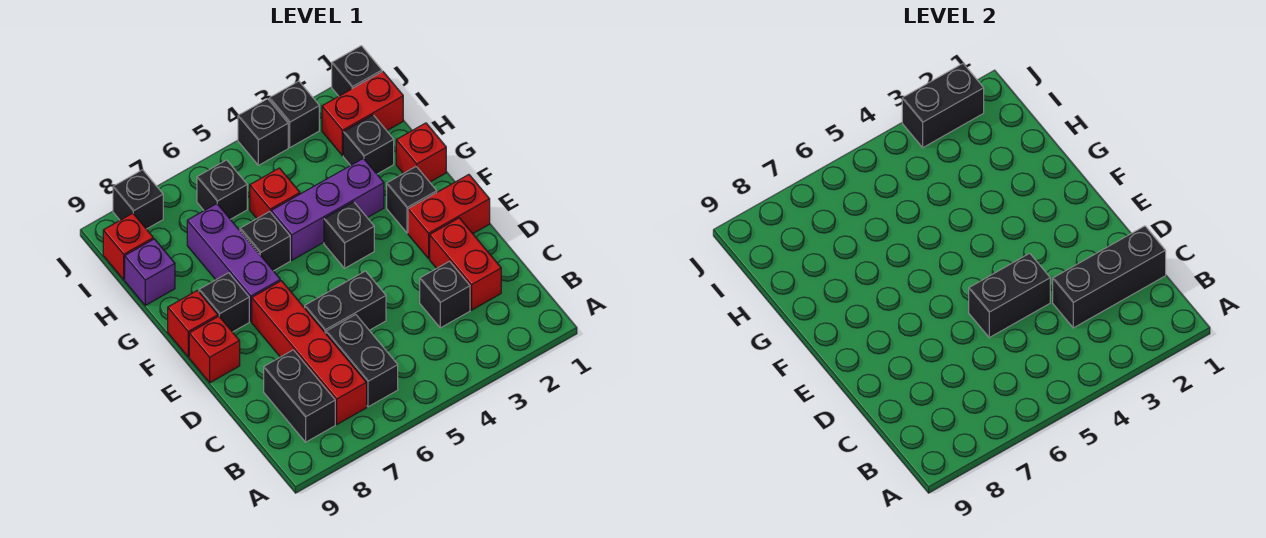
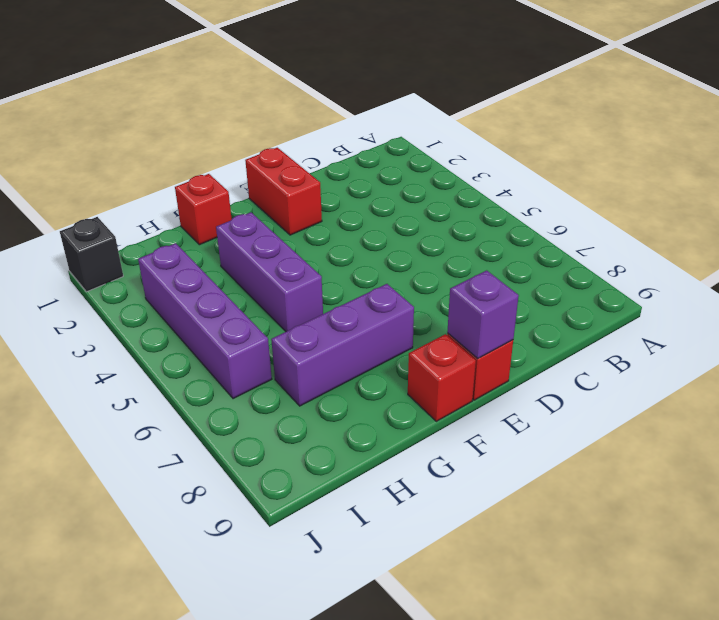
purple brick E9 level 2 -> purple brick H9 level 1
purple brick I3:I6 level 1 -> black brick I6 level 1
none -> black brick B6:C6 level 1
none -> red brick B7:E7 level 1
none -> black brick B8:C8 level 1

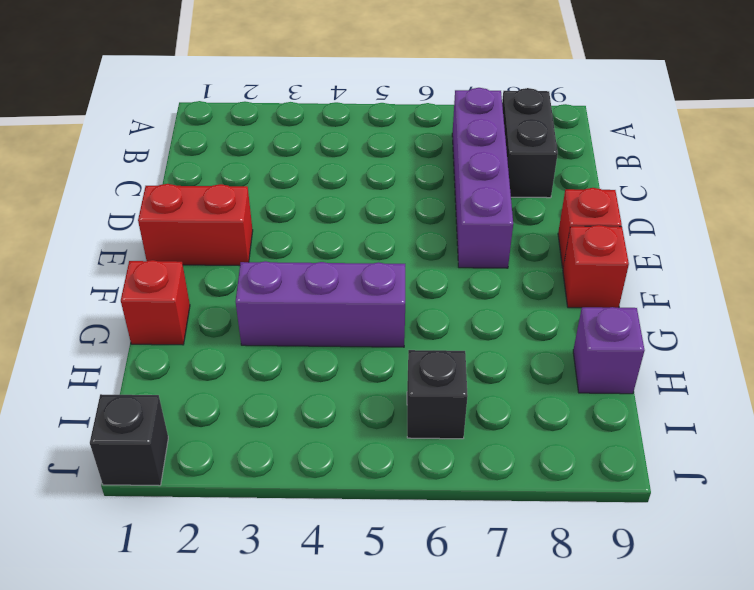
purple brick B7:E7 level 1 -> red brick B7:E7 level 1
none -> black brick B6:C6 level 1
none -> red brick C2:D2 level 1
none -> black brick C3 level 1

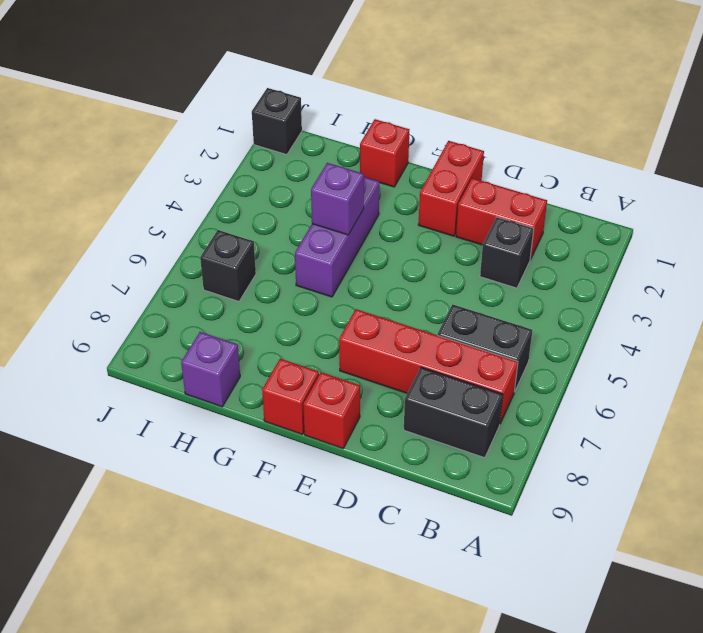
purple brick G4 level 2 -> none
none -> black brick D5:D6 level 1
none -> black brick F2 level 1
none -> black brick F4 level 1

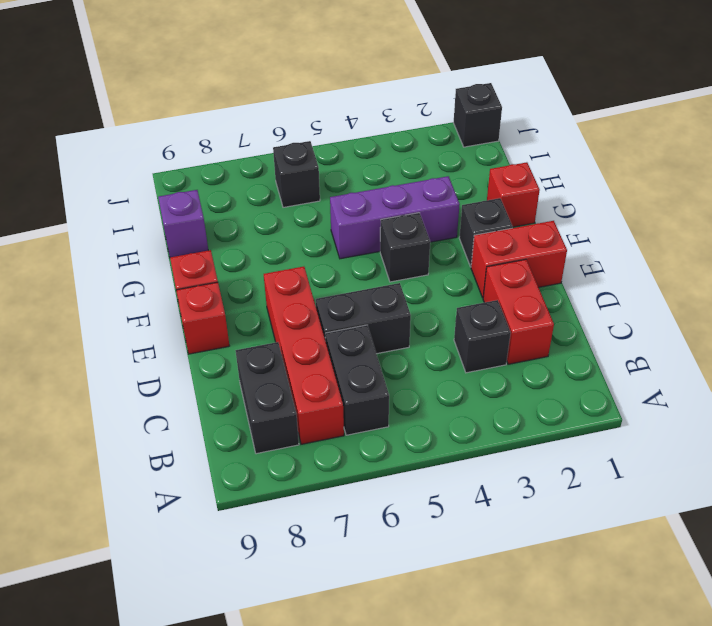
none -> purple brick F7:H7 level 1
none -> black brick F8 level 1
none -> black brick G6 level 1

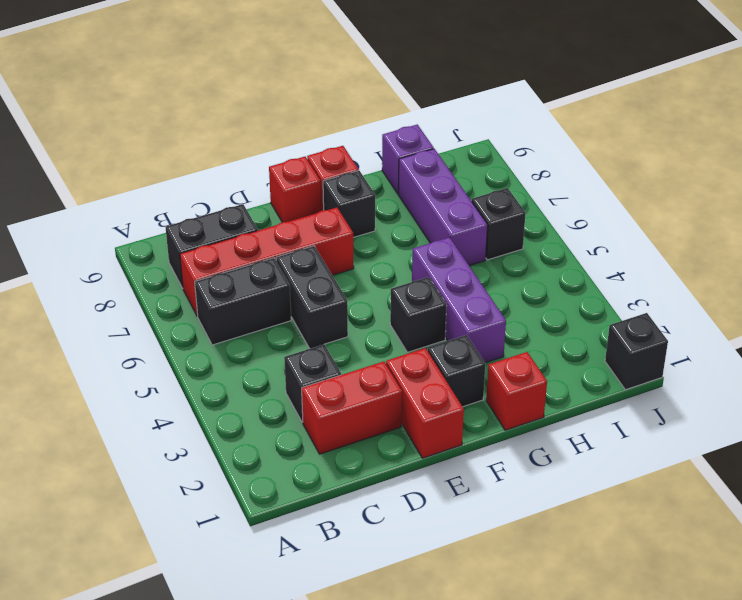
purple brick H6:H8 level 1 -> purple brick F7:H7 level 1
none -> black brick G6 level 1
none -> black brick H2 level 1
none -> red brick H5 level 1

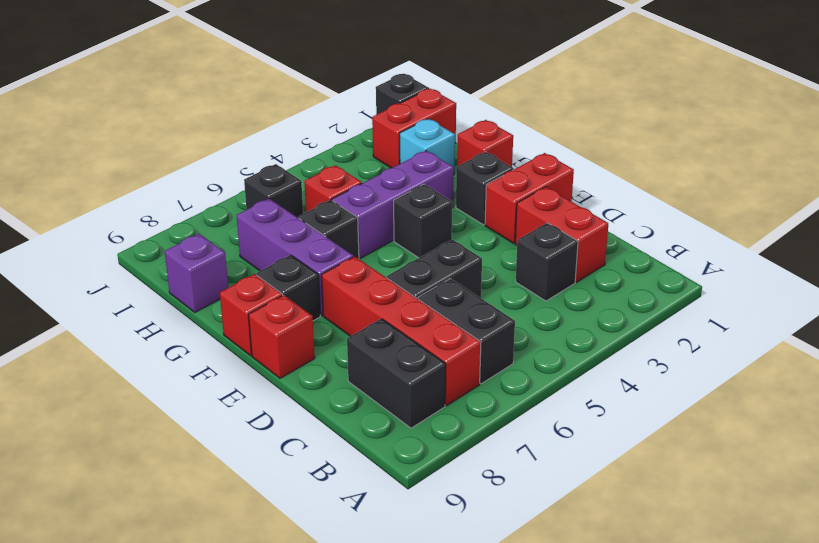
cyan brick H2 level 1 -> black brick H2 level 1
none -> red brick I9 level 1
none -> black brick J3 level 1
none -> black brick J4 level 1

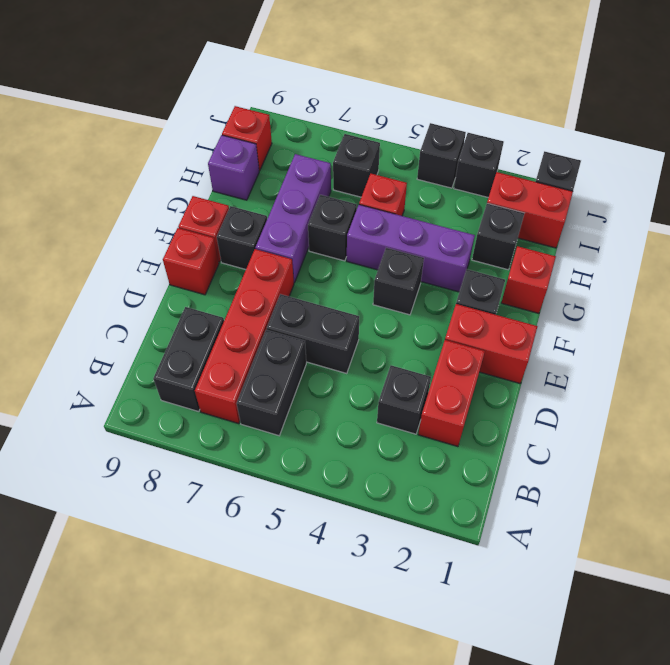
none -> black brick J8 level 1
none -> black brick C1:C3 level 2
none -> black brick D4:D5 level 2

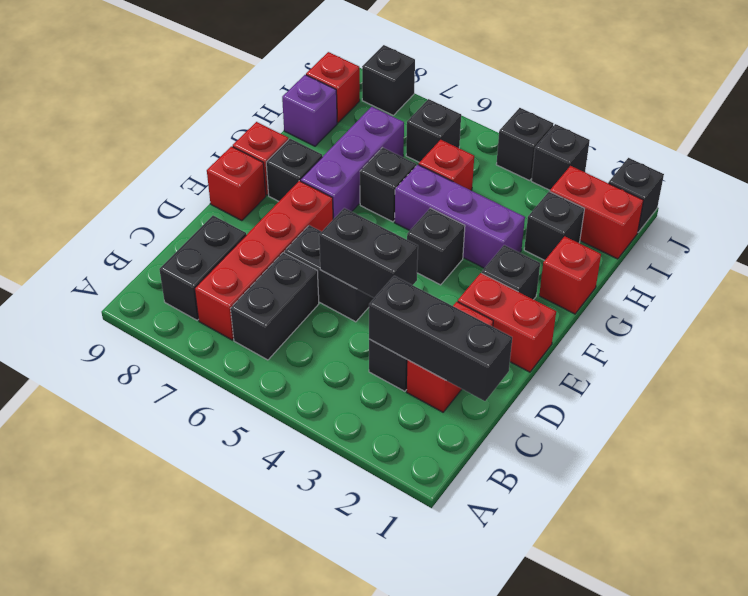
none -> black brick J2:J3 level 2

